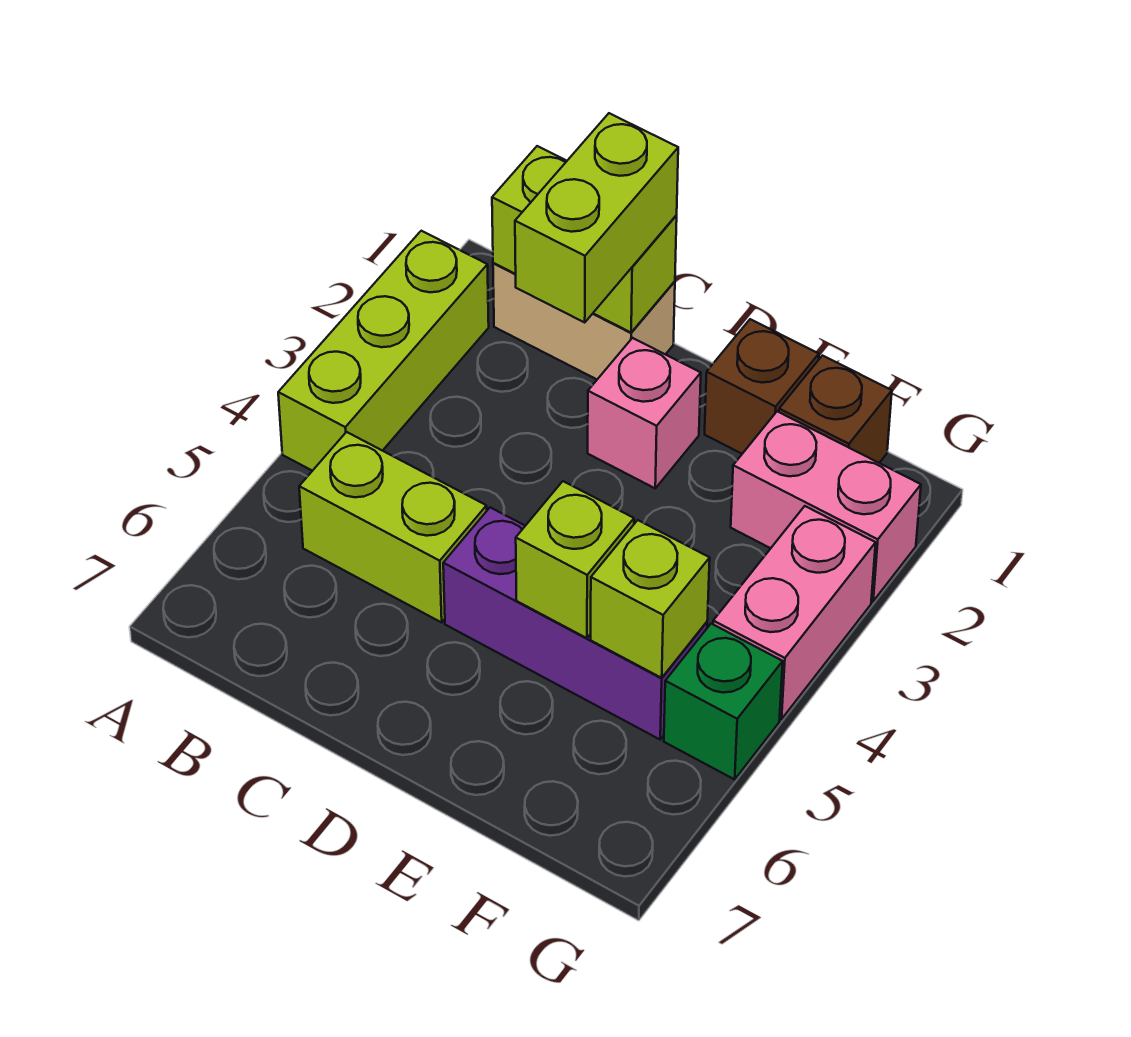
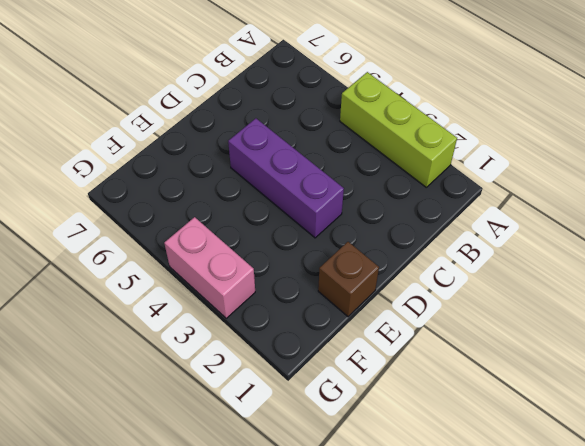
purple brick D3:D5 level 1 -> purple brick D5:F5 level 1
none -> tan brick B1:C1 level 1
none -> lime brick B5:C5 level 1
none -> pink brick D2 level 1

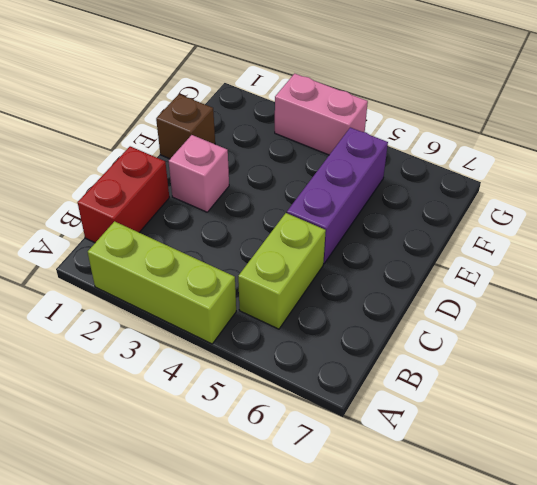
red brick B1:C1 level 1 -> tan brick B1:C1 level 1
none -> brown brick F1 level 1
none -> pink brick F2:G2 level 1
none -> green brick G5 level 1

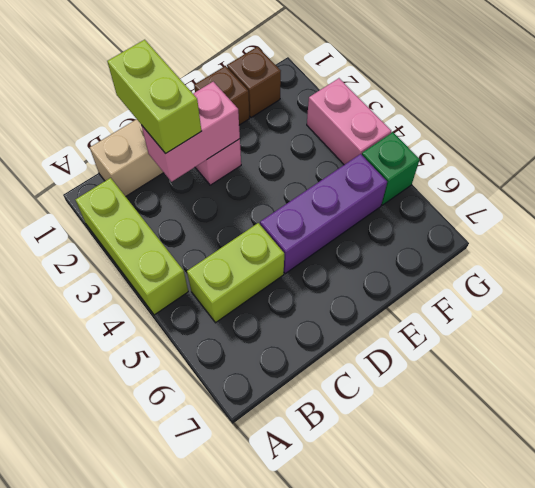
pink brick C2:D2 level 2 -> pink brick F2:G2 level 1
none -> lime brick B1:C1 level 2
none -> lime brick E5 level 2
none -> lime brick F5 level 2

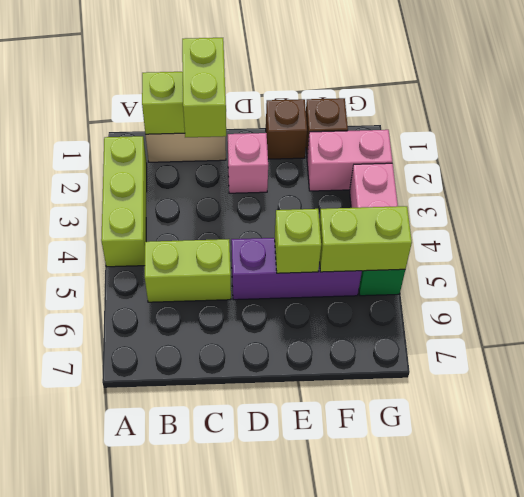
lime brick F5:G5 level 2 -> lime brick F5 level 2

